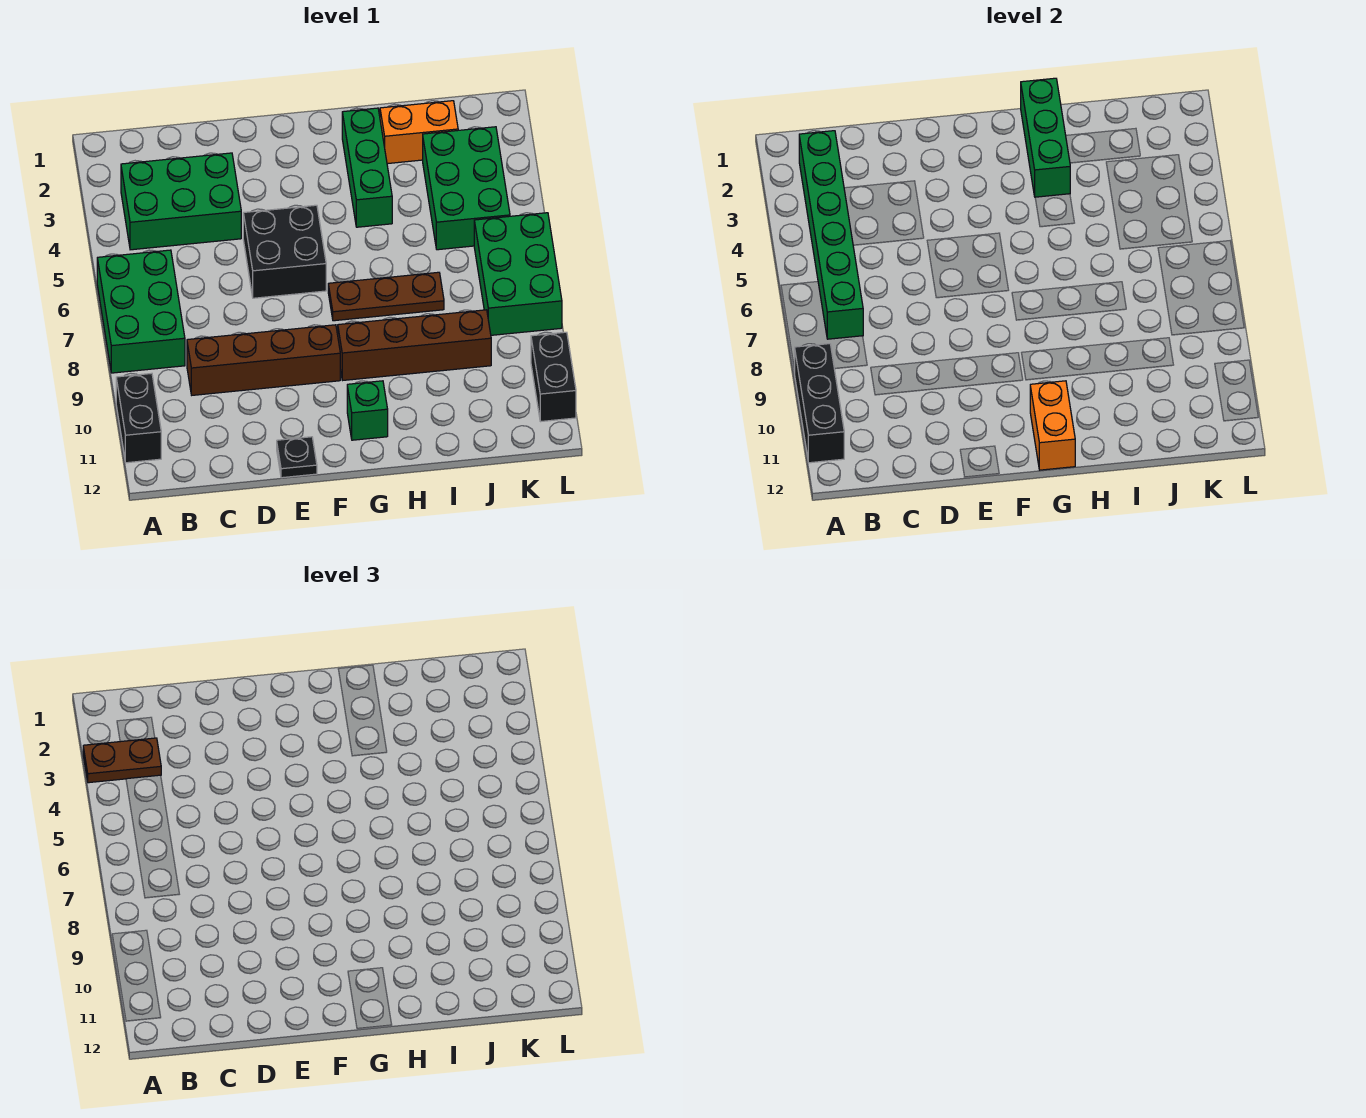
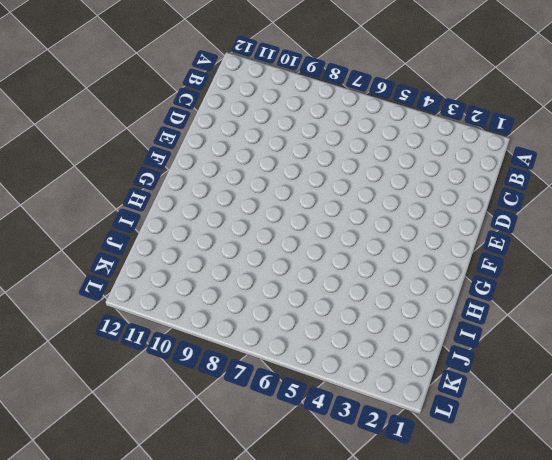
none -> green brick A6:B8 level 1
none -> black brick A10:A11 level 1
none -> green brick B3:D4 level 1

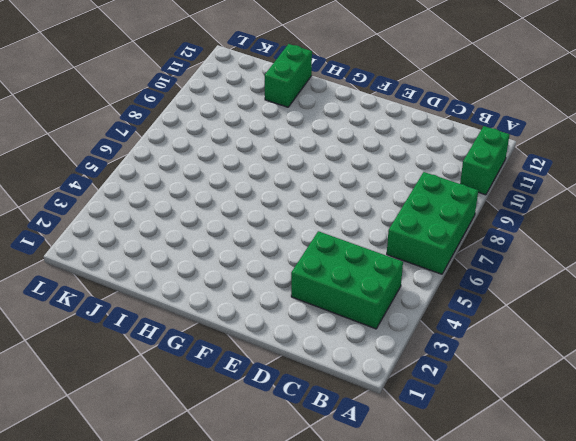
green brick A10:A11 level 1 -> black brick A10:A11 level 1
green brick I11:I12 level 1 -> none
none -> brown brick C9:F9 level 1
none -> black brick E5:F6 level 1
none -> black plate E12 level 1

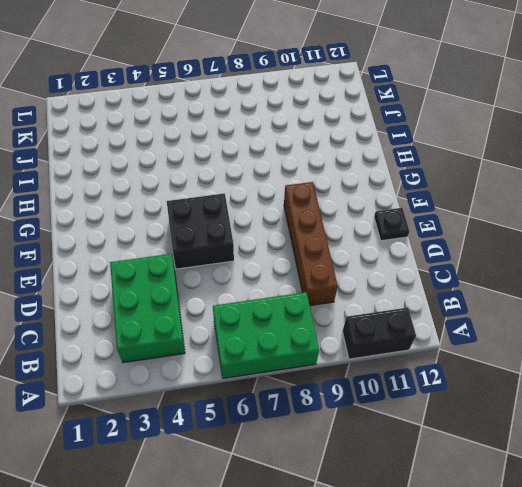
none -> brown plate G7:I7 level 1
none -> brown brick G9:J9 level 1
none -> green brick G11 level 1

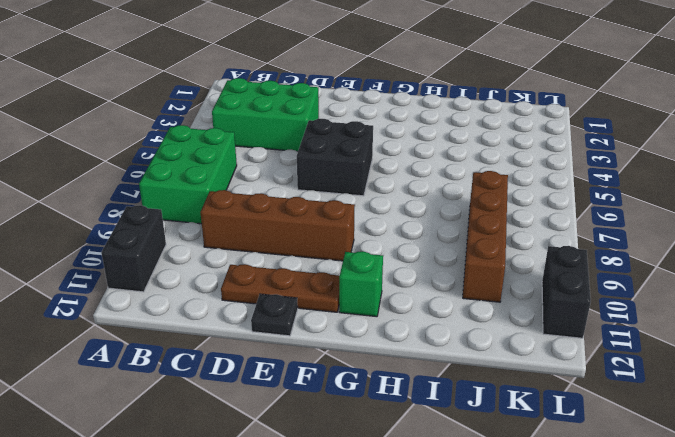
brown plate D11:F11 level 1 -> brown plate G7:I7 level 1
brown brick J7:J10 level 1 -> brown brick G9:J9 level 1
none -> green brick H2:H4 level 1
none -> orange brick I2:J2 level 1
none -> green brick J3:K5 level 1

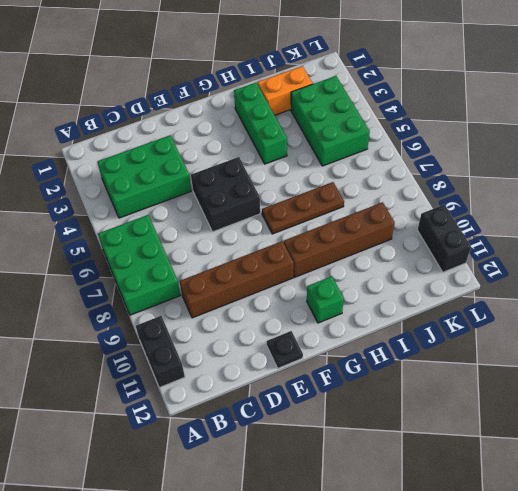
none -> green brick K6:L8 level 1
none -> black brick A9:A11 level 2
none -> green brick B2:B7 level 2

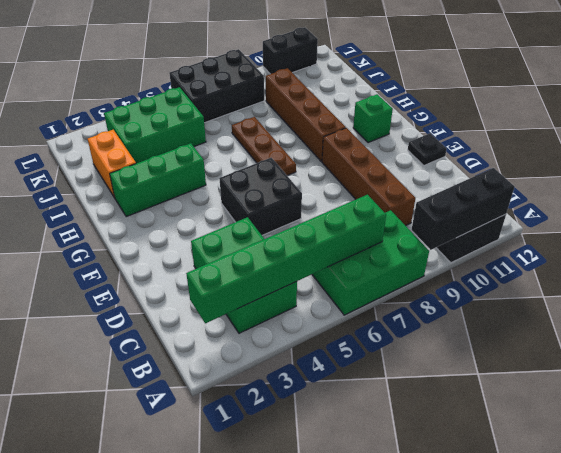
black brick K6:L8 level 1 -> green brick K6:L8 level 1
none -> orange brick G11:G12 level 2
none -> green brick H1:H3 level 2
none -> brown plate A3:B3 level 3

